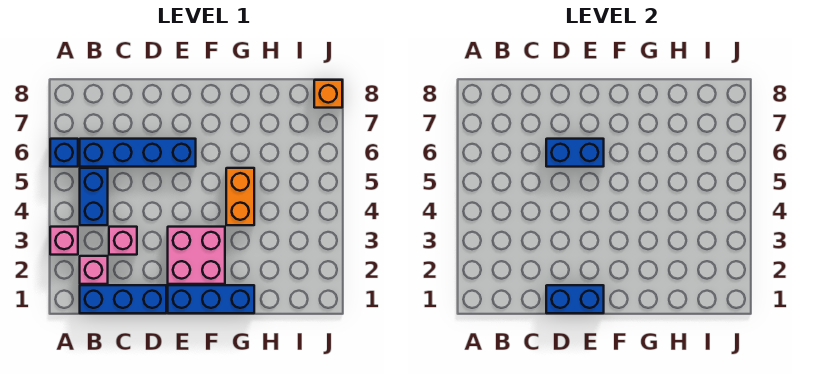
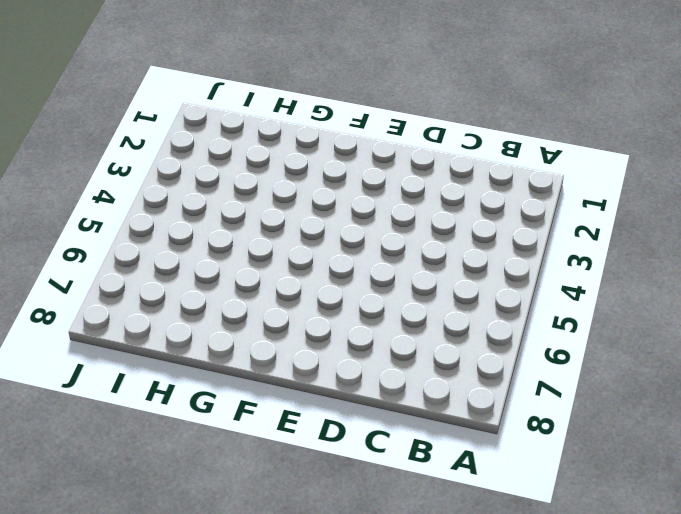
none -> pink brick A3 level 1
none -> blue brick A6 level 1
none -> blue brick B1:D1 level 1

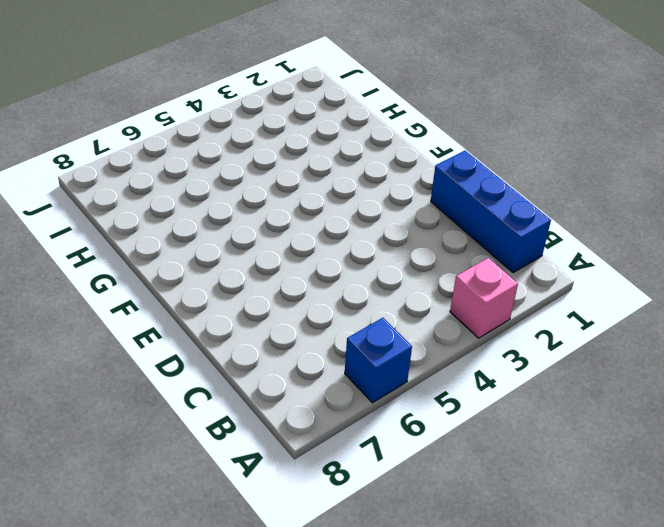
none -> pink brick B2 level 1
none -> blue brick B4:B5 level 1
none -> blue brick B6:E6 level 1

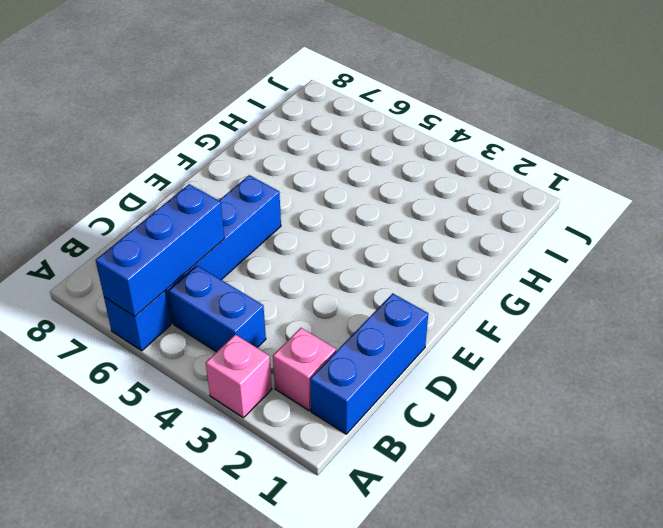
blue brick A6:C6 level 2 -> blue brick E1:G1 level 1
none -> pink brick C3 level 1
none -> pink brick E2:F3 level 1
none -> orange brick G4:G5 level 1

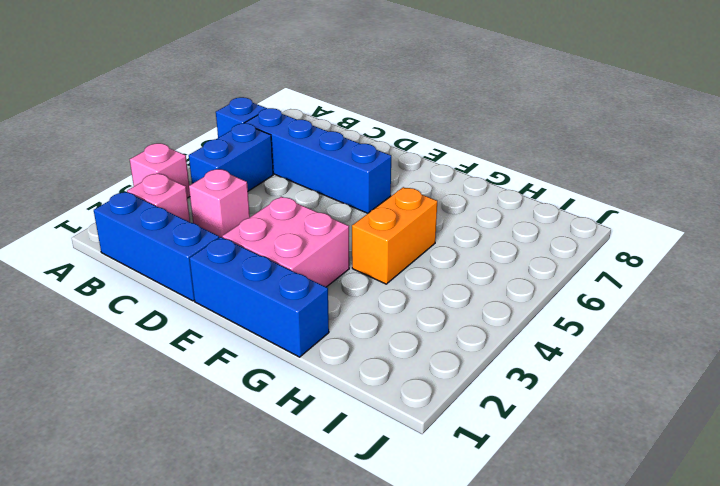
none -> orange brick J8 level 1
none -> blue brick D1:E1 level 2
none -> blue brick D6:E6 level 2

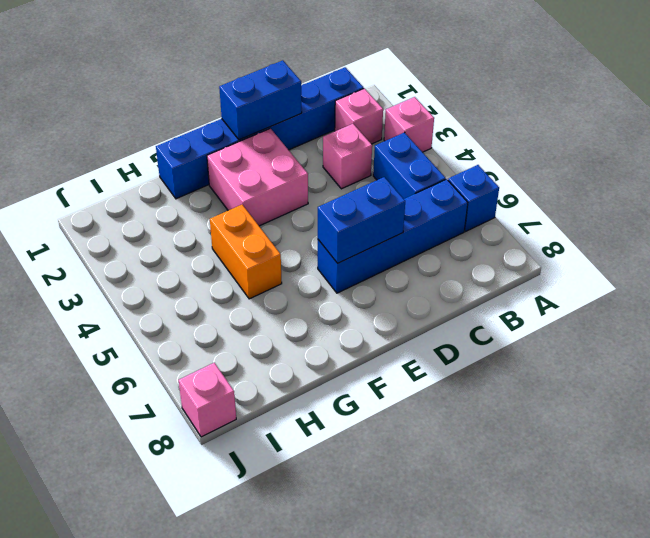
pink brick J8 level 1 -> orange brick J8 level 1

